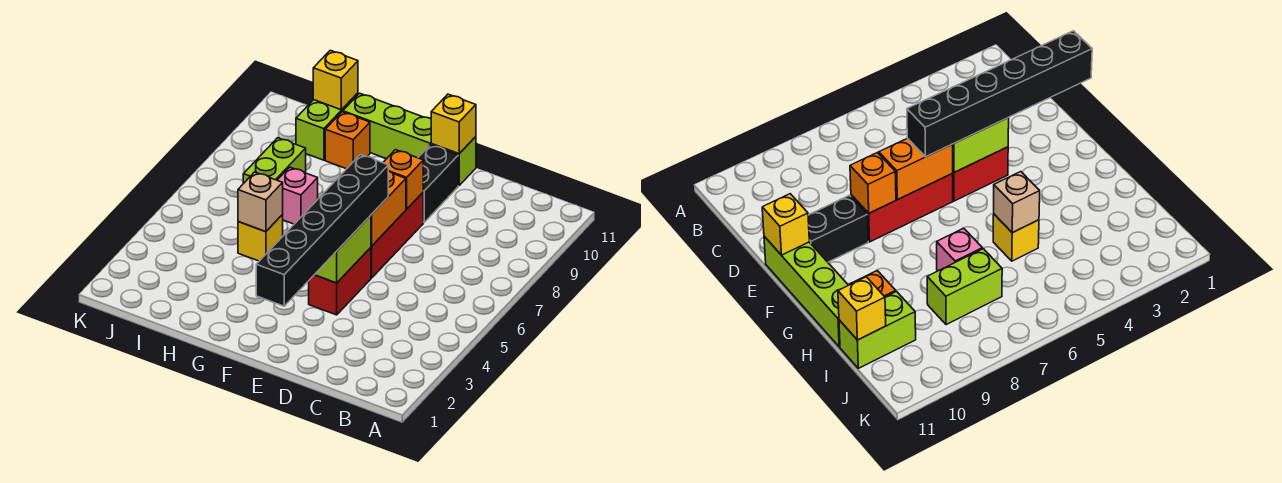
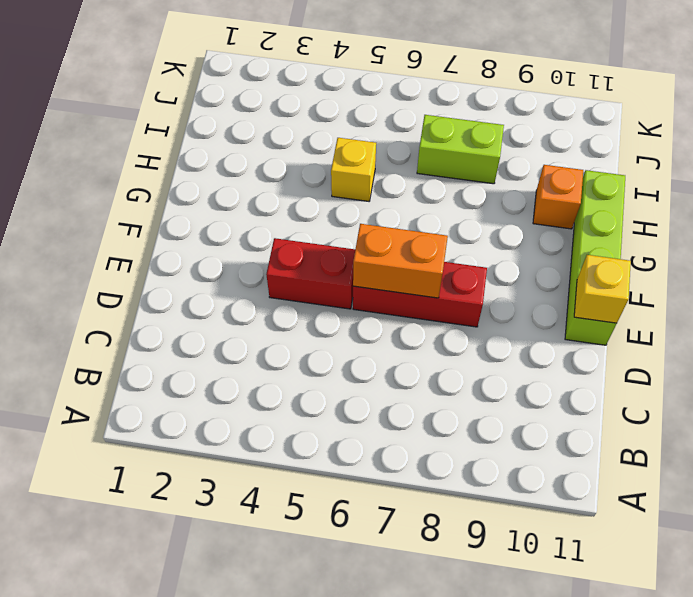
none -> black brick E9:E10 level 1
none -> pink brick H7 level 1
none -> lime brick I10:I11 level 1

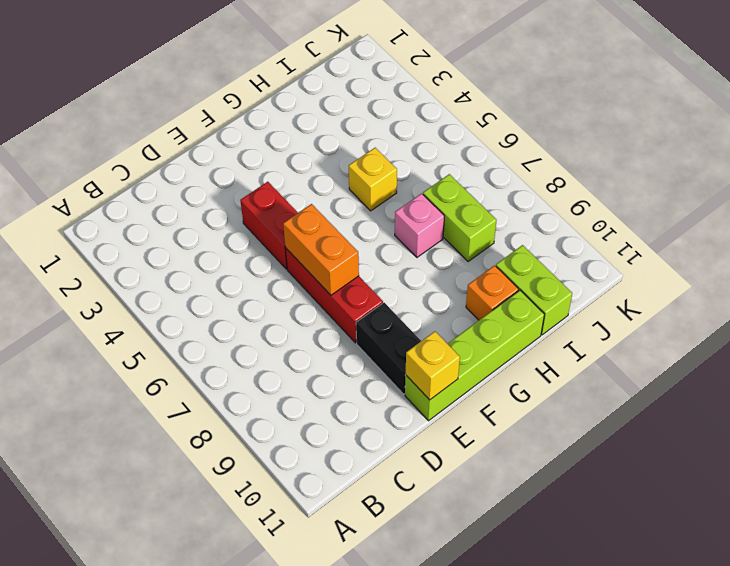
none -> lime brick E4:E5 level 2
none -> orange brick E8 level 2
none -> tan brick H5 level 2

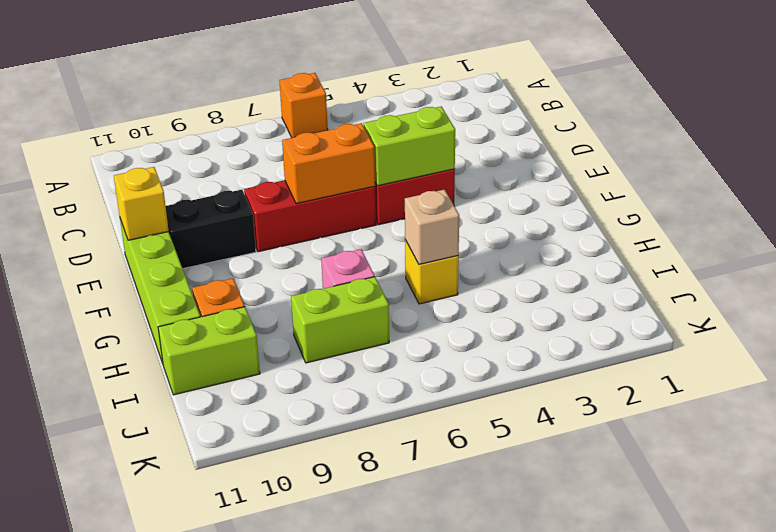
orange brick A6 level 1 -> orange brick E8 level 2
none -> yellow brick I11 level 2
none -> black brick E1:E6 level 3

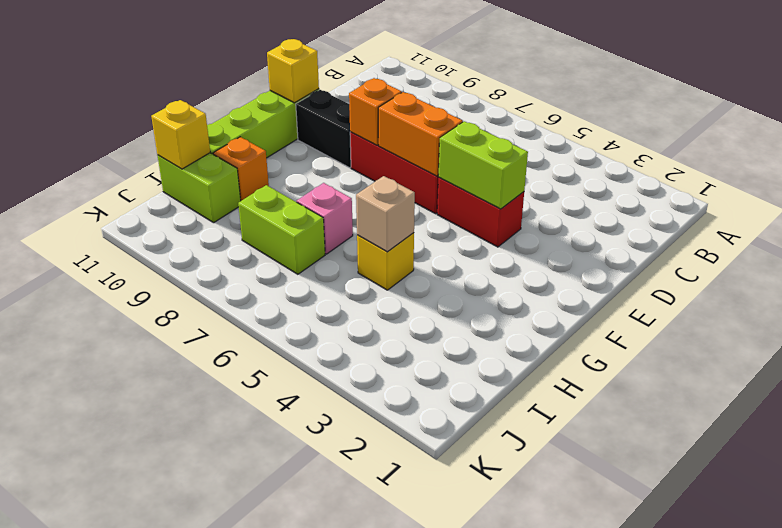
none -> black brick E1:E6 level 3

